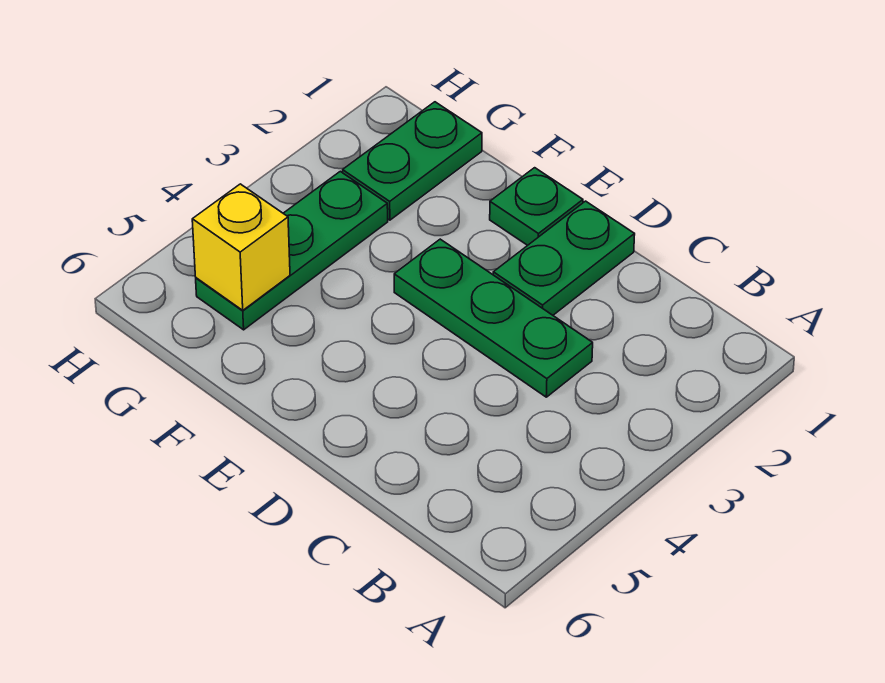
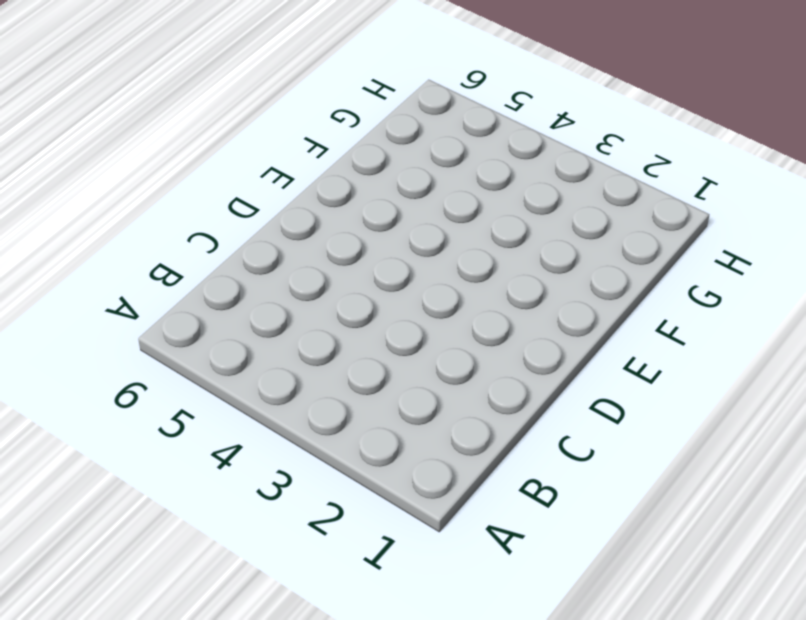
none -> green plate C3:E3 level 1
none -> green plate D1:D2 level 1

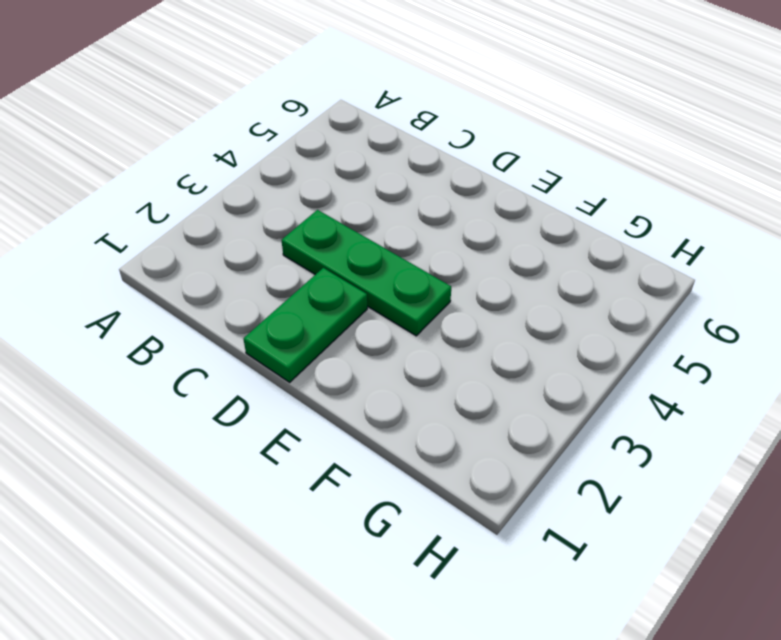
none -> green plate E1 level 1
none -> green plate G1:G2 level 1

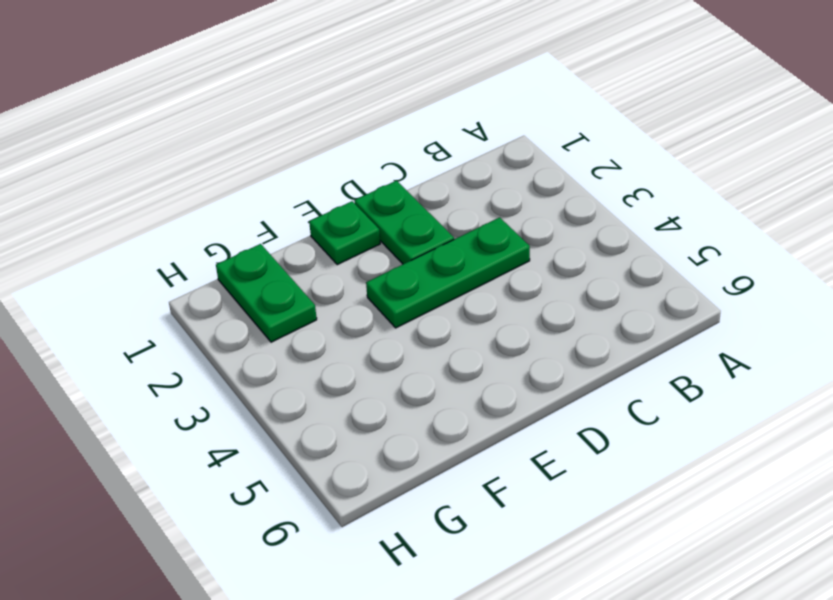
none -> green plate G3:G5 level 1
none -> yellow brick G5 level 2

